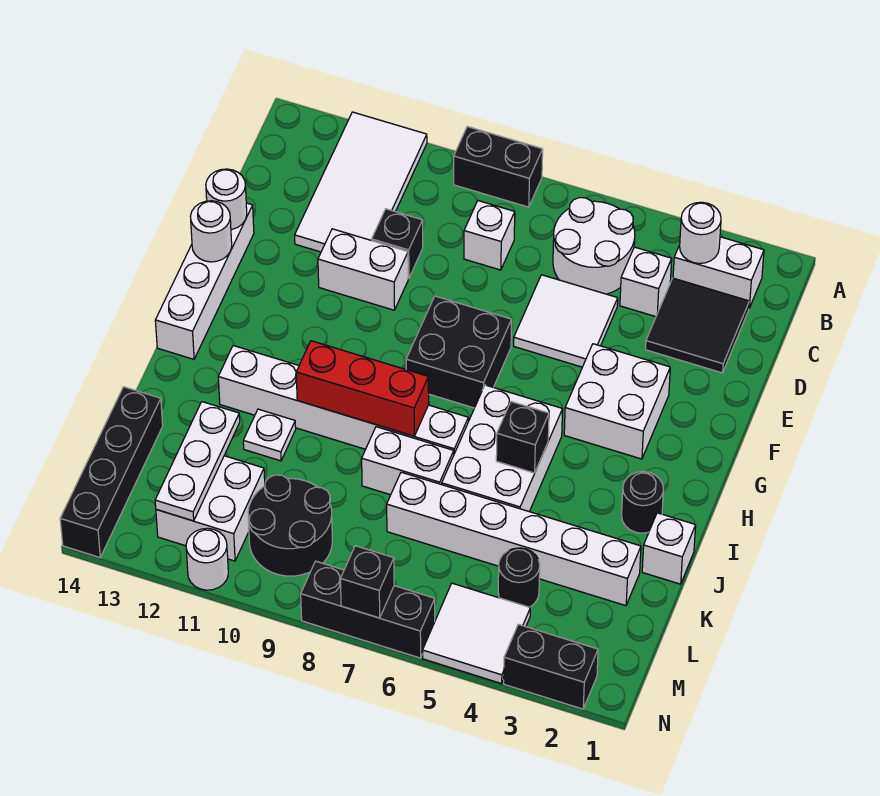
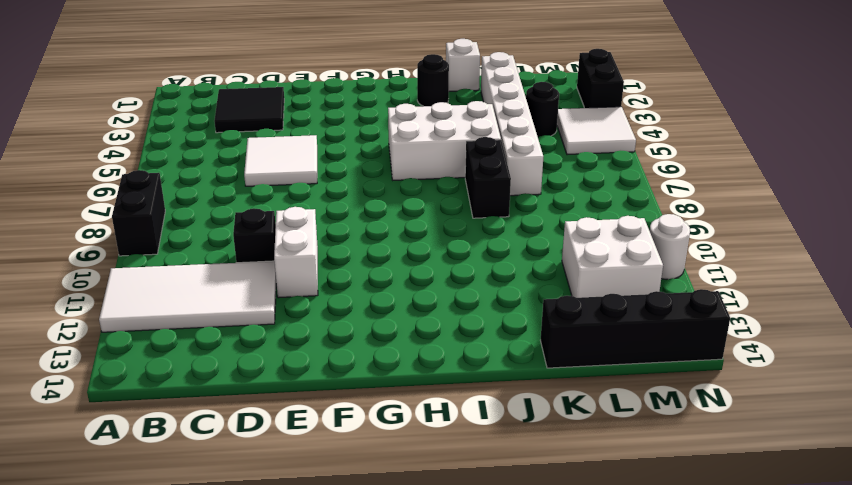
black brick J7:J8 level 1 -> white brick J7:J8 level 1
none -> white brick B2:B3 level 1
none -> white round brick B5:C6 level 1
none -> white brick C4 level 1
none -> white brick C8 level 1

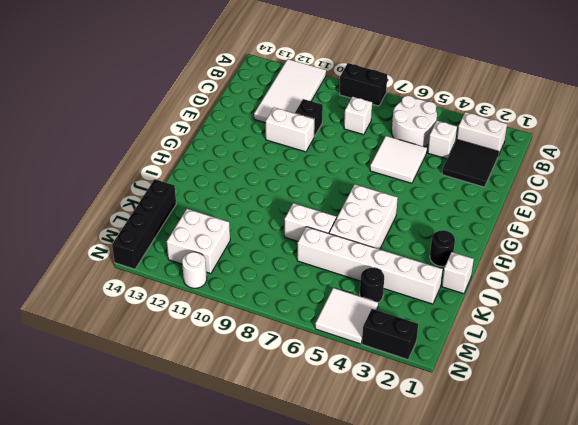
none -> white brick E14:H14 level 1
none -> white brick F3:G4 level 1
none -> black brick F7:G8 level 1
none -> white brick I7:I12 level 1

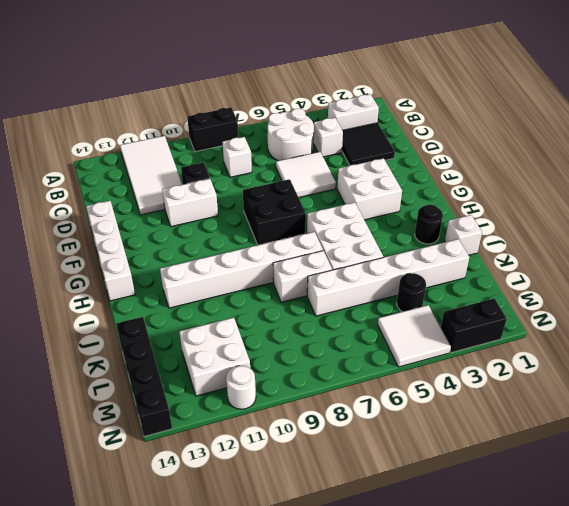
none -> white plate J11 level 1
none -> black round brick L9:M10 level 1
none -> black brick N6:N8 level 1
none -> white round brick B3 level 2

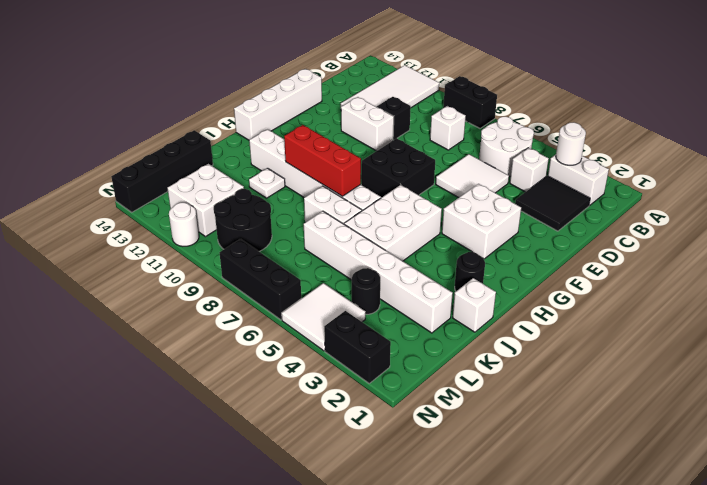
none -> white round brick E14 level 2
none -> white round brick F14 level 2
none -> black brick I5 level 2
none -> white plate K12:M12 level 2

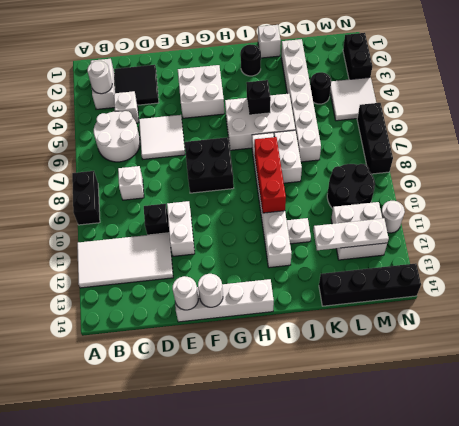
none -> black brick N7 level 2

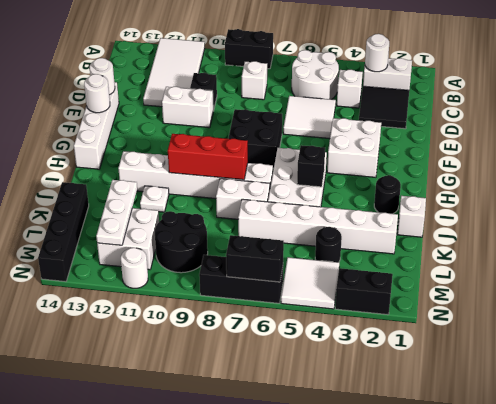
black brick N6:N7 level 2 -> black brick N7 level 2

